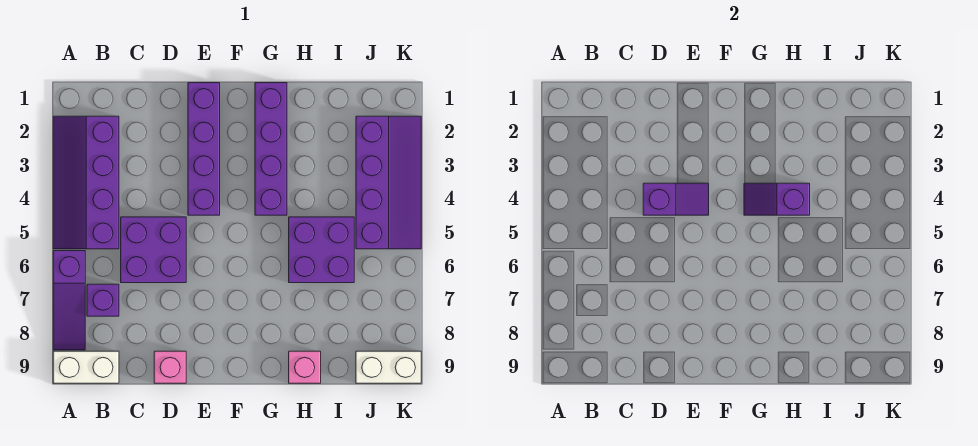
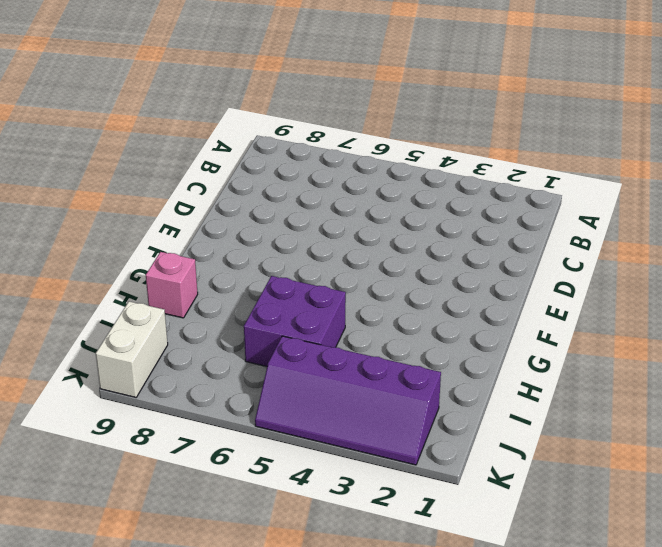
none -> purple slope A2:B5 level 1 top B
none -> purple slope A6:A8 level 1 top 6
none -> white brick A9:B9 level 1

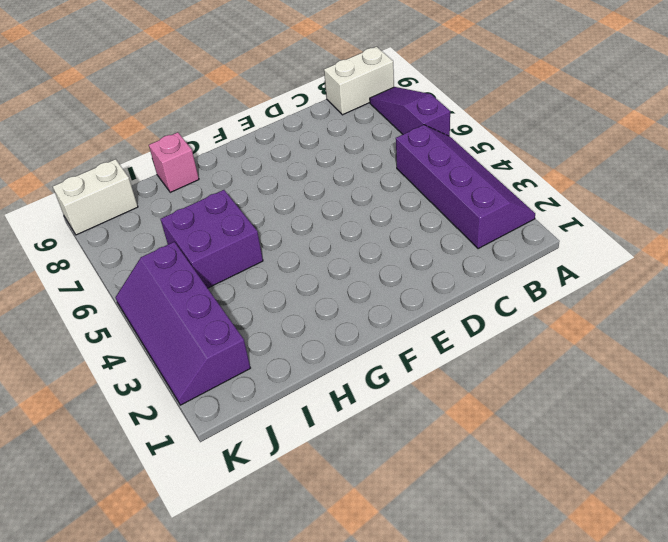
none -> purple brick B7 level 1
none -> purple brick C5:D6 level 1
none -> pink brick D9 level 1

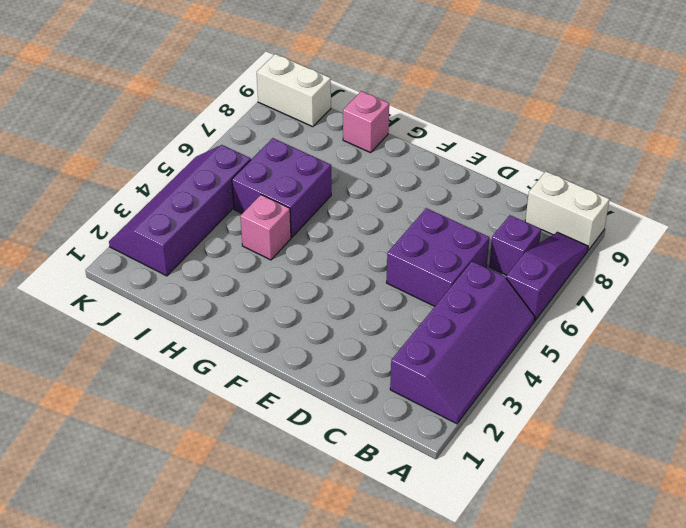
pink brick H4 level 1 -> pink brick D9 level 1
none -> purple brick E1:E4 level 1
none -> purple brick G1:G4 level 1
none -> purple slope D4:E4 level 2 top D

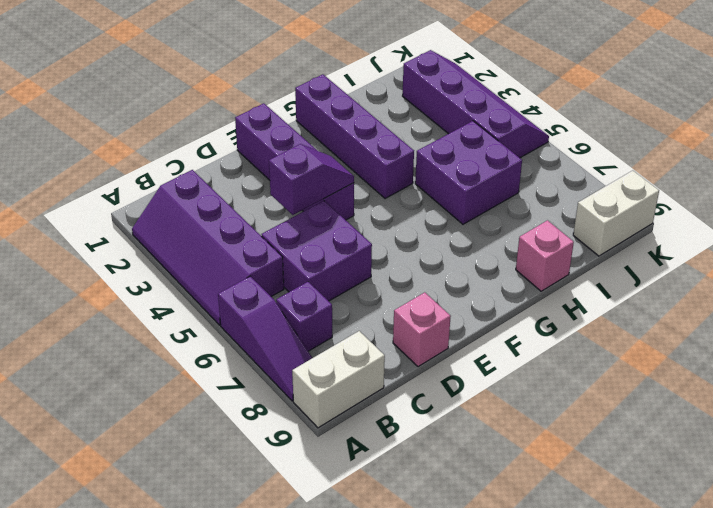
none -> purple slope G4:H4 level 2 top H

